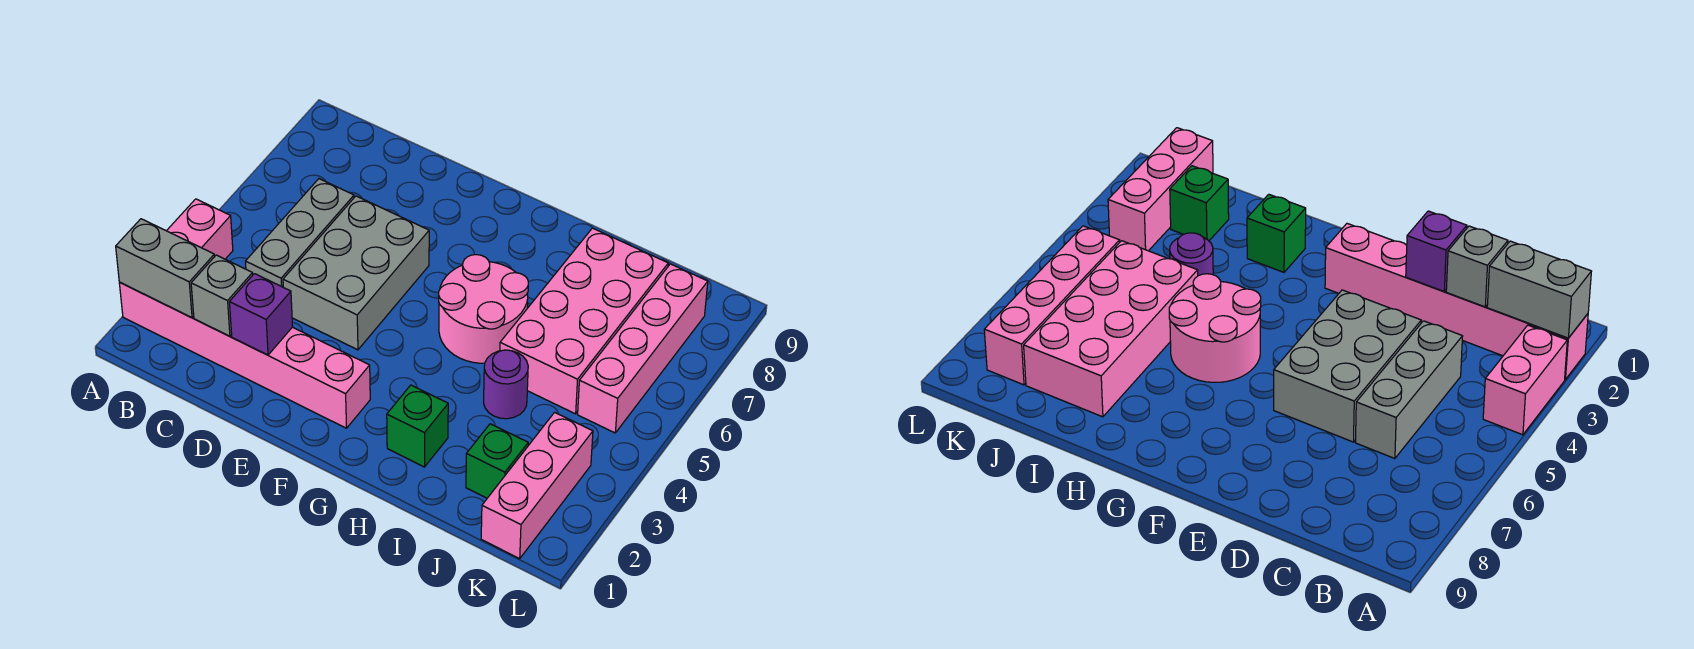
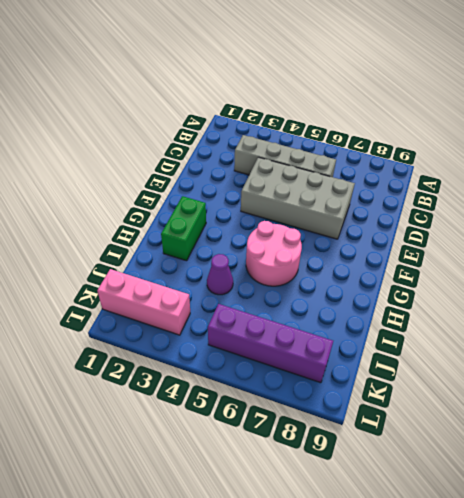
grey brick C3:C6 level 1 -> grey brick C4:C6 level 1
grey brick D4:E7 level 1 -> grey brick D4:E6 level 1
green brick G2:H2 level 1 -> green brick H2 level 1
purple cone I4 level 1 -> purple round brick I4 level 1
purple brick K5:K8 level 1 -> pink brick K5:K8 level 1
none -> pink brick A2:F2 level 1
none -> pink brick A3:A4 level 1
none -> pink brick I5:J8 level 1

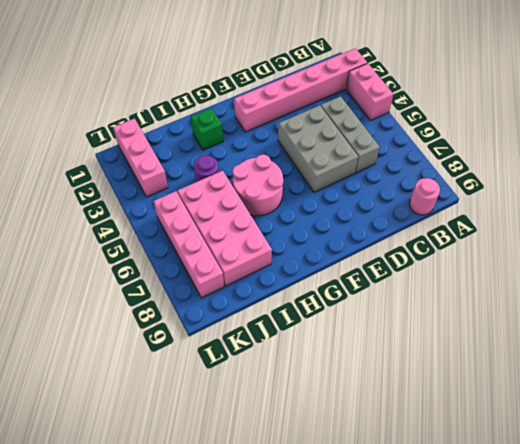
pink round brick B9 level 1 -> none
none -> green brick J2 level 1
none -> grey brick A2:B2 level 2
none -> grey brick C2 level 2

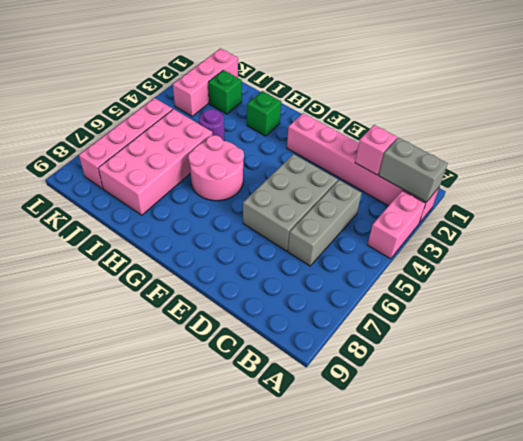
pink brick C2 level 2 -> grey brick C2 level 2
none -> purple brick D2 level 2

